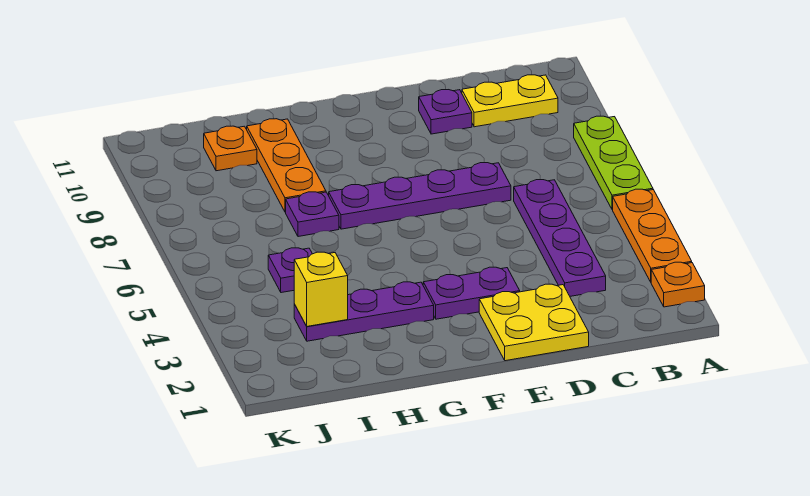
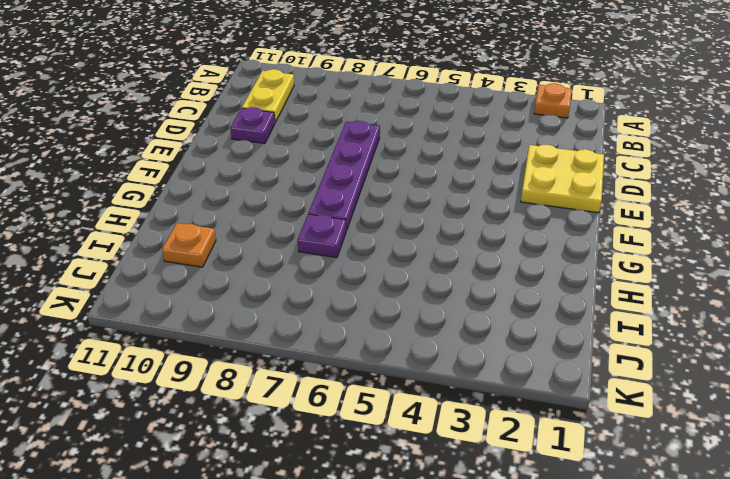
none -> orange plate A3:A5 level 1
none -> lime plate A6:A8 level 1
none -> purple plate C3:C6 level 1

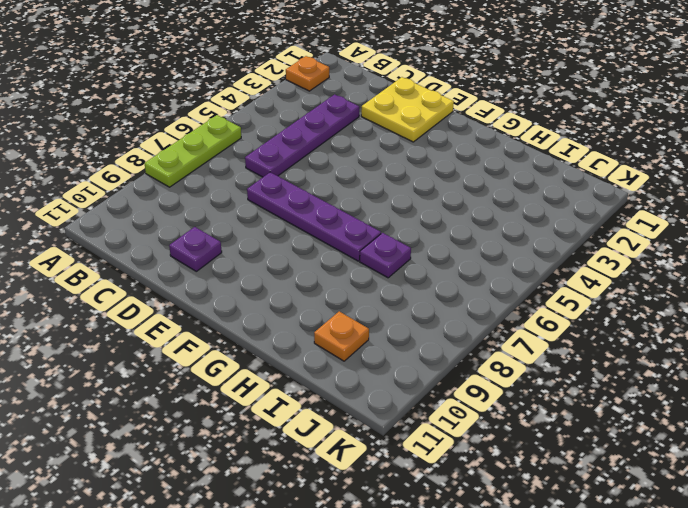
none -> orange plate A3:A5 level 1
none -> yellow plate B10:C10 level 1
none -> purple plate E3:F3 level 1

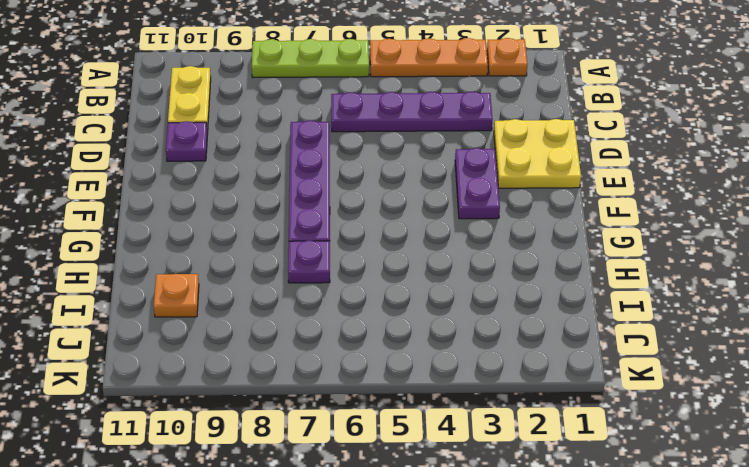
none -> purple plate G3:I3 level 1
none -> orange plate H8:H10 level 1
none -> purple plate I5 level 1

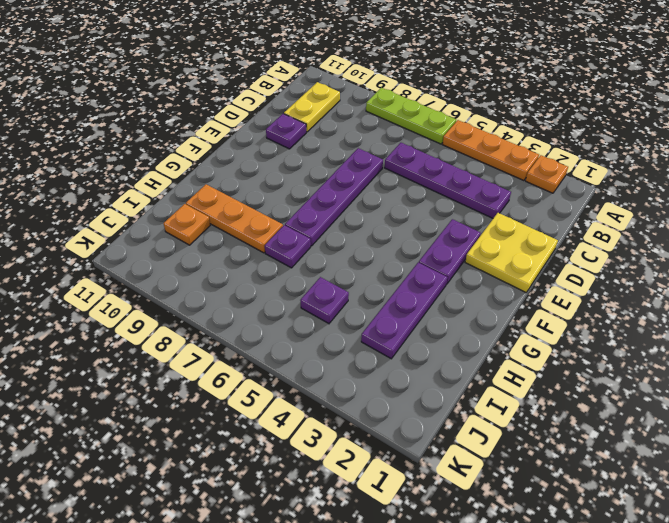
none -> yellow brick I3 level 2

